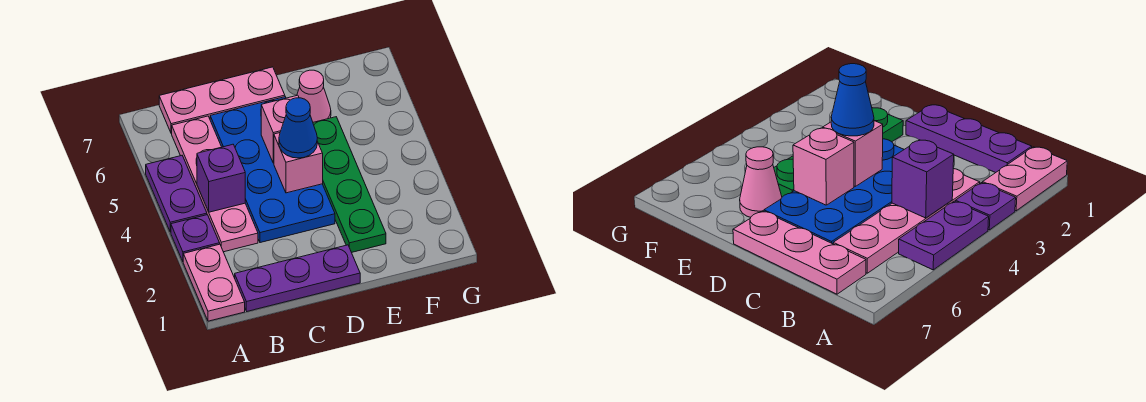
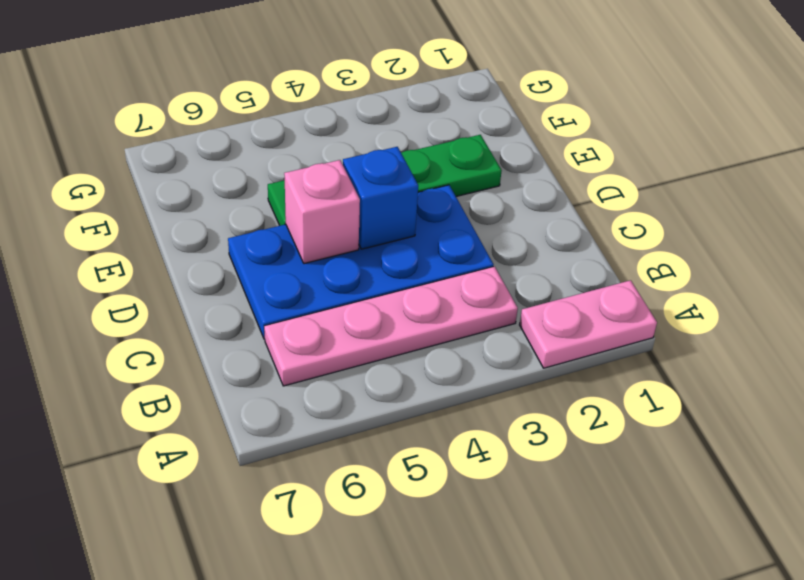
blue brick D4 level 2 -> pink brick D4 level 2
none -> purple plate A3 level 1
none -> purple plate A4:A5 level 1
none -> purple plate B1:D1 level 1

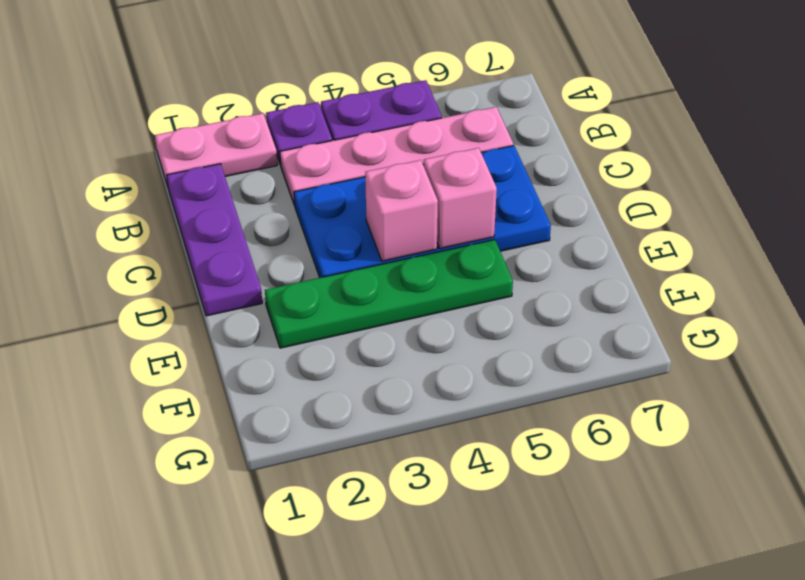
none -> pink plate B7:D7 level 1
none -> pink cone E6 level 1
none -> purple brick B4 level 2

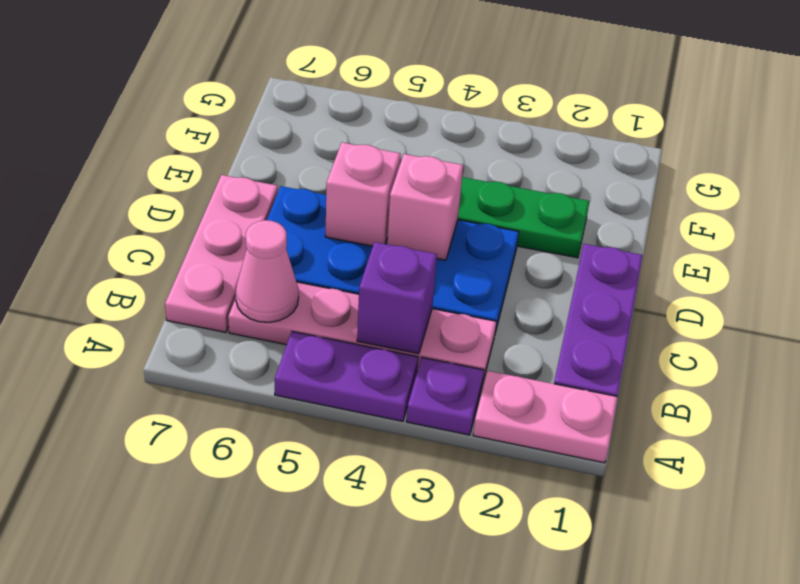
pink cone B6 level 2 -> pink cone E6 level 1
none -> blue cone D4 level 3

